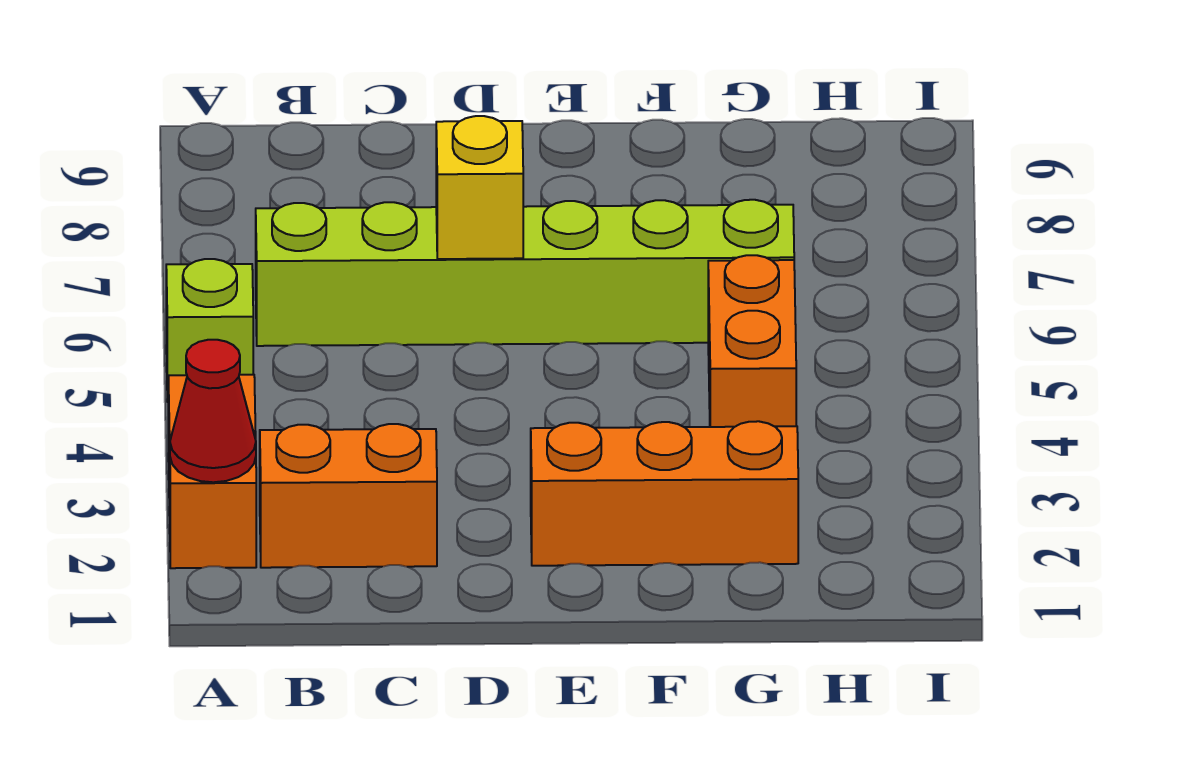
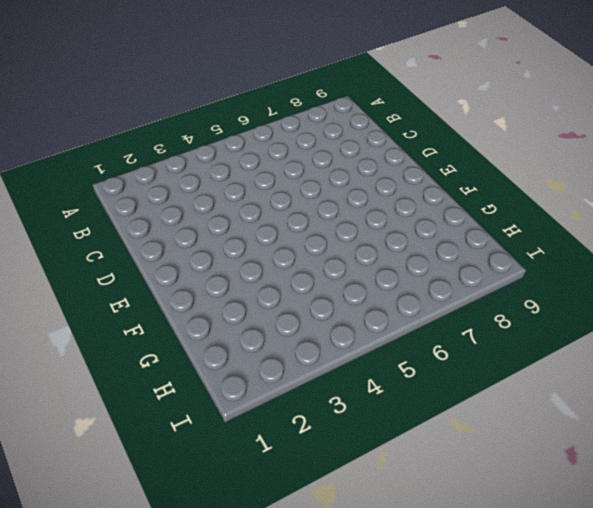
none -> orange brick A2:A3 level 1
none -> lime brick A5 level 1

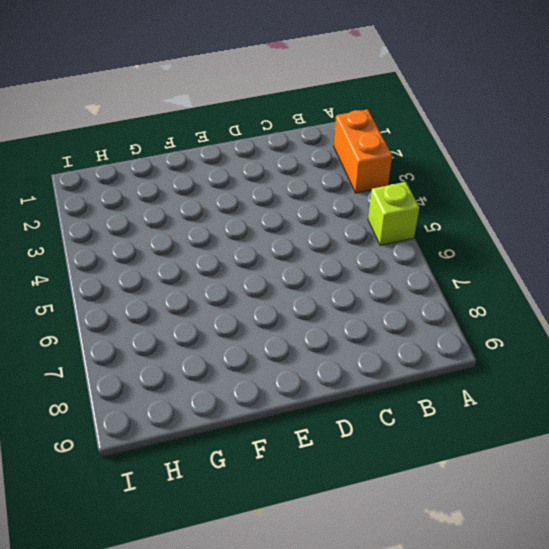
none -> orange brick B2:C2 level 1
none -> lime brick B6:G6 level 1

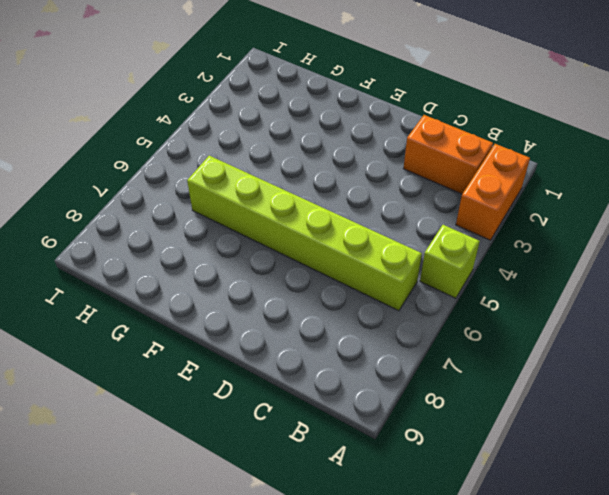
none -> orange brick E2:G2 level 1
none -> orange brick G4:G5 level 1

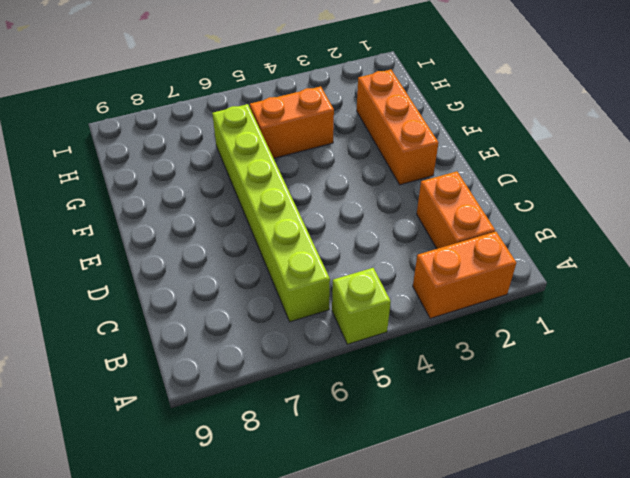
none -> red cone A2 level 2
none -> yellow brick D6 level 2

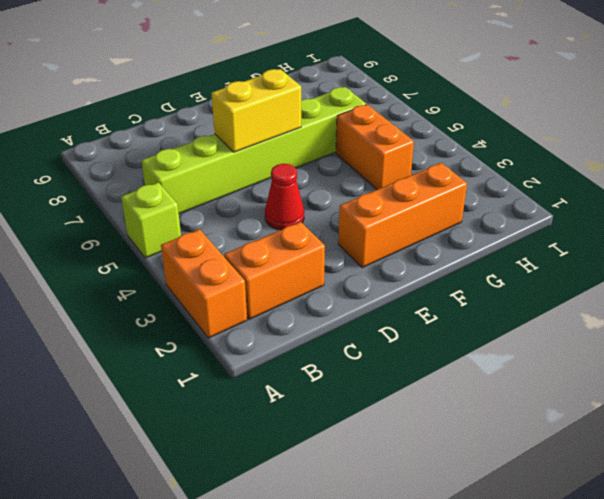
red cone D4 level 1 -> red cone A2 level 2
yellow brick D6:E6 level 2 -> yellow brick D6 level 2

